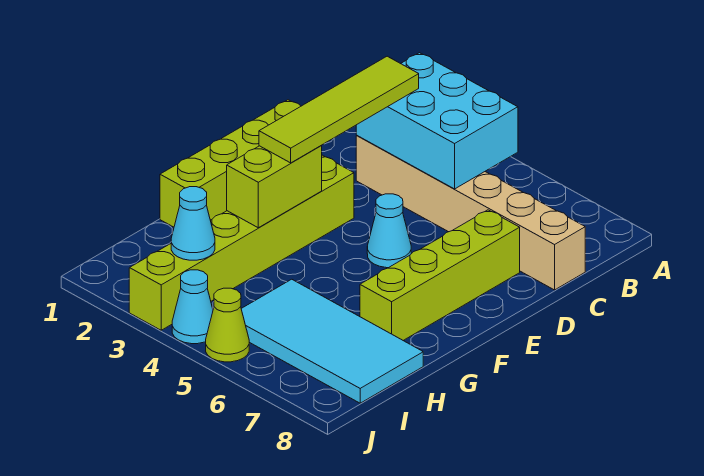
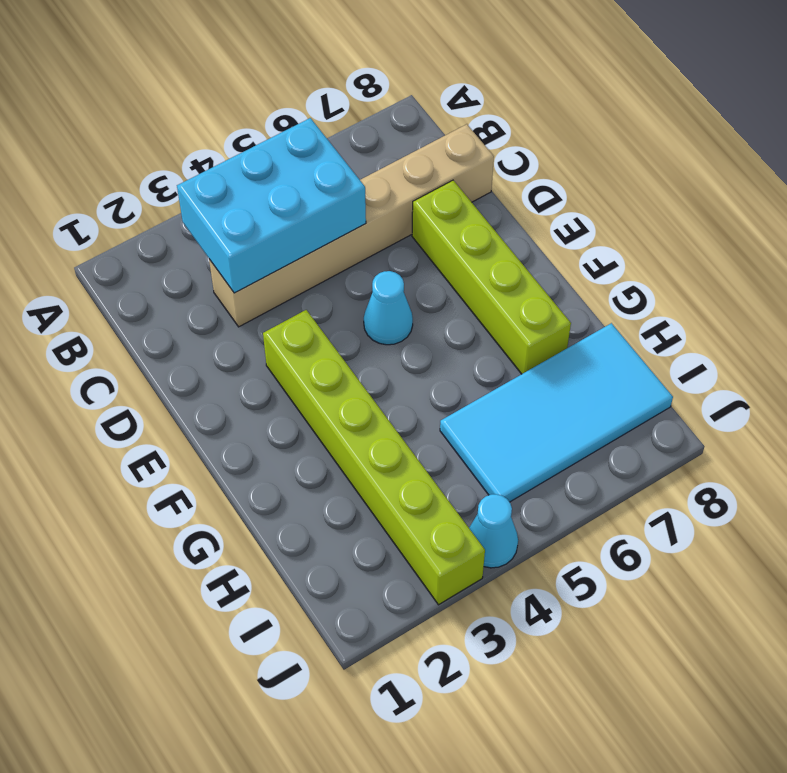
none -> lime brick D1:G1 level 1
none -> lime cone J5 level 1
none -> lime brick F3:G3 level 2

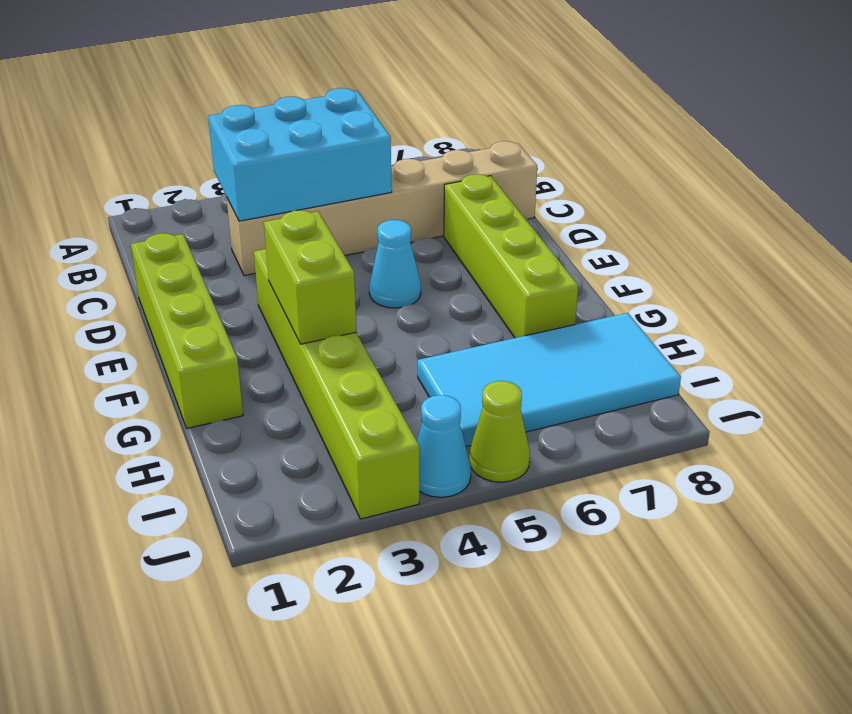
none -> cyan cone I3 level 2
none -> lime tile C3:F3 level 3

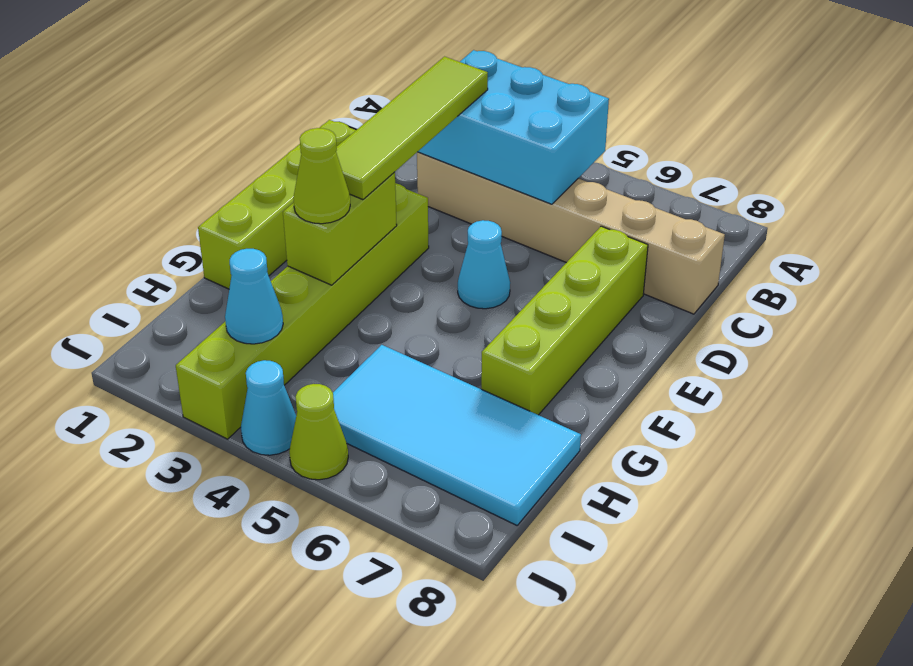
lime cone G3 level 3 -> none

